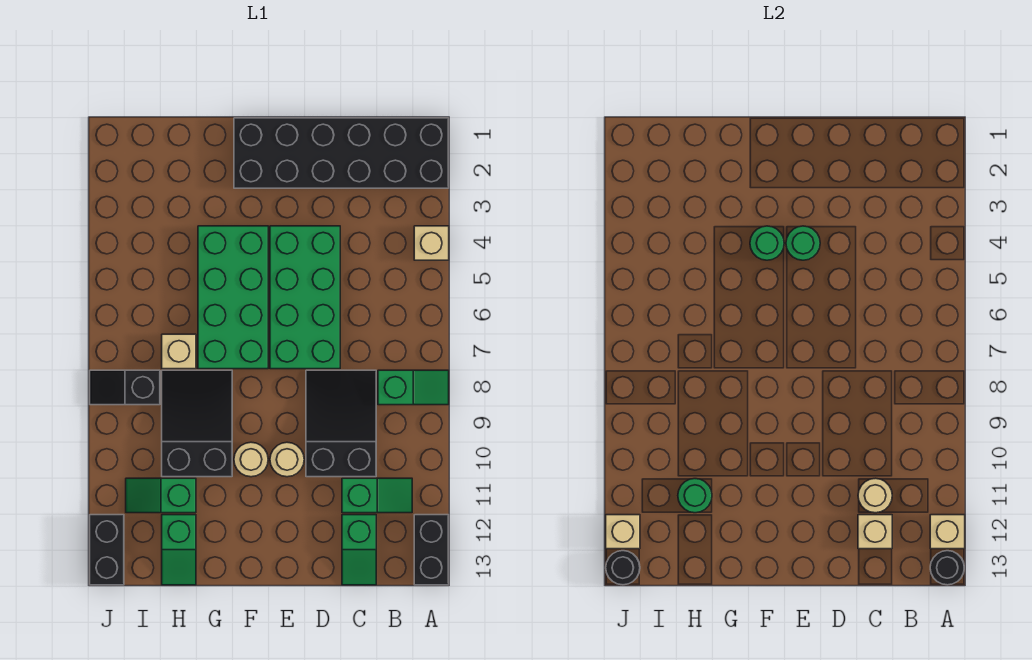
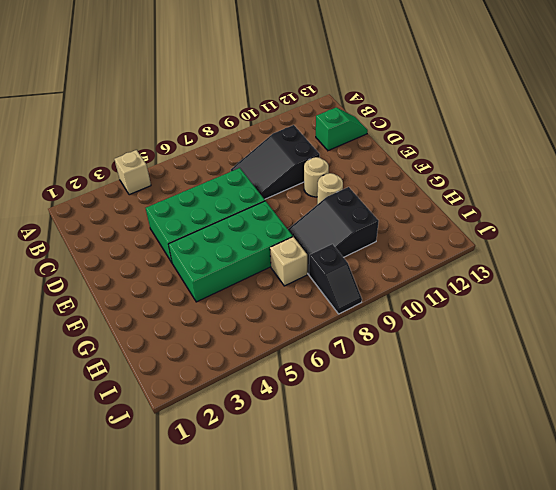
none -> black brick A1:F2 level 1
none -> green slope A8:B8 level 1 top B
none -> black brick A12:A13 level 1

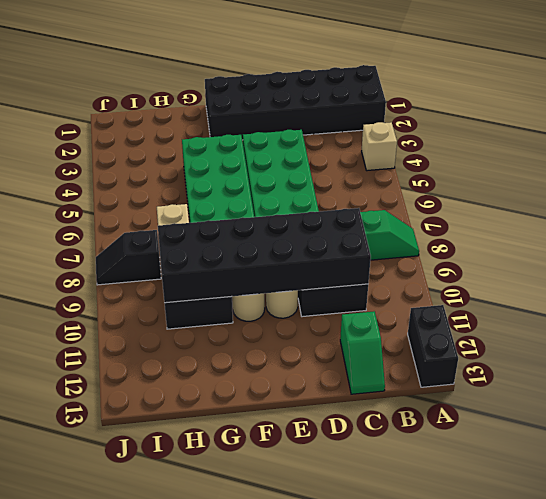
black brick C9:H10 level 2 -> none
none -> green slope B11:C11 level 1 top C
none -> green slope H11:I11 level 1 top H
none -> green slope H12:H13 level 1 top 12

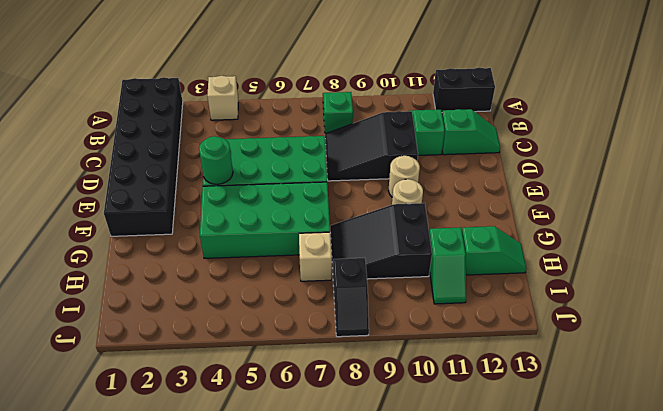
none -> black brick J12:J13 level 1
none -> tan brick A12 level 2
none -> black round brick A13 level 2

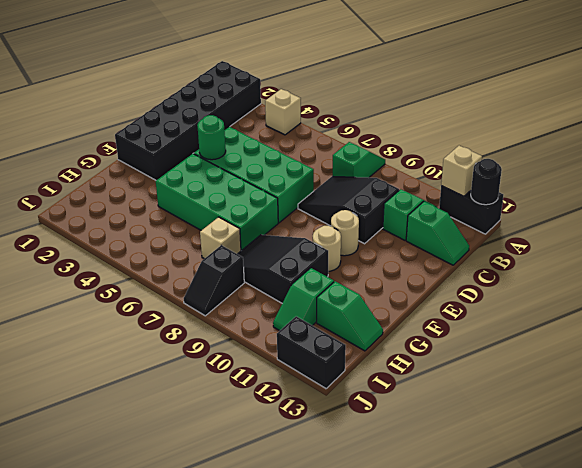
none -> tan round brick C11 level 2
none -> tan brick C12 level 2
none -> green round brick F4 level 2

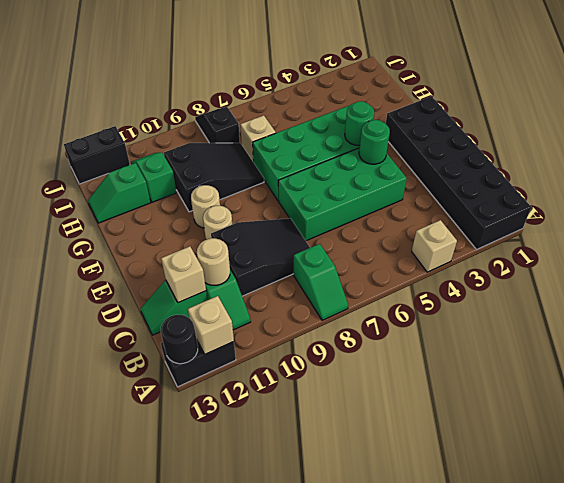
none -> green round brick H11 level 2
none -> tan brick J12 level 2
none -> black round brick J13 level 2

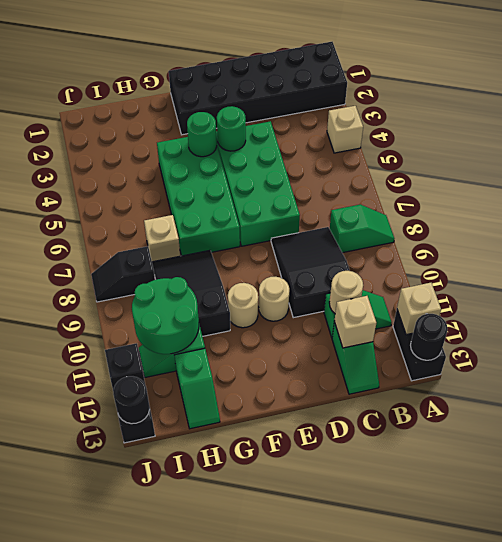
green round brick H10:I11 level 2 -> green round brick H11 level 2
black brick J12 level 2 -> tan brick J12 level 2

